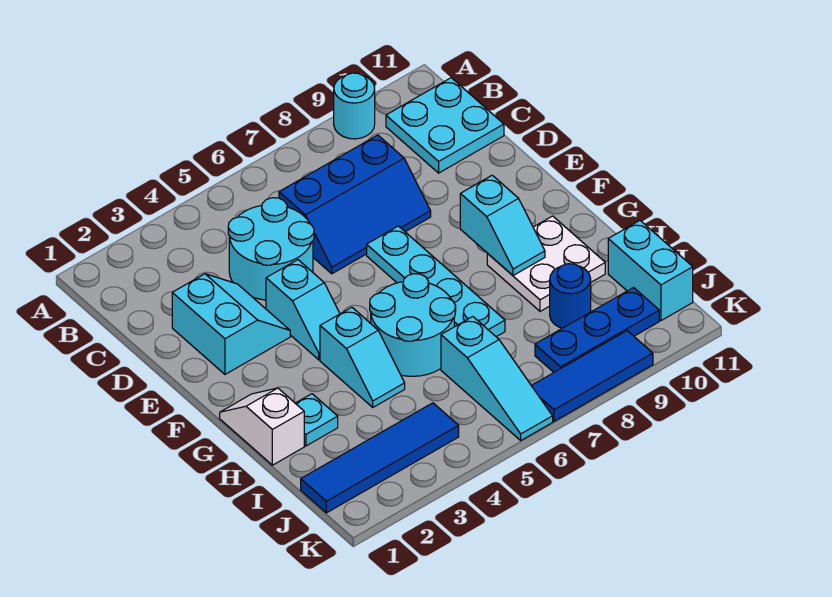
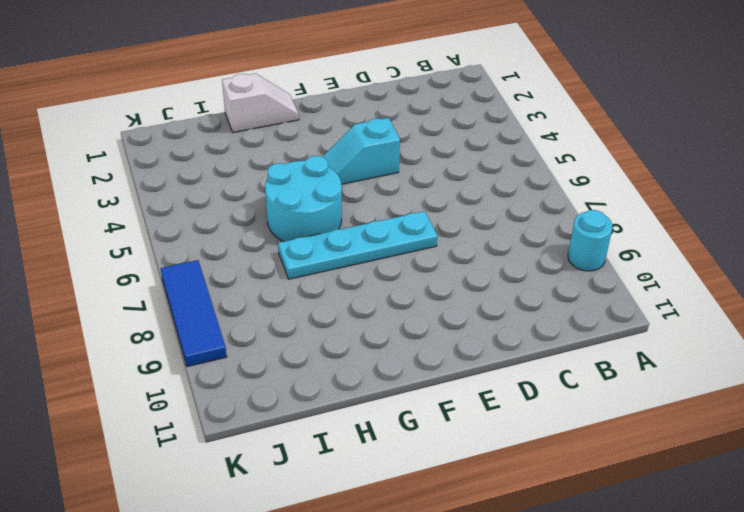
none -> cyan plate B10:C11 level 1
none -> cyan round brick C4:D5 level 1
none -> blue slope C6:D8 level 1 top C

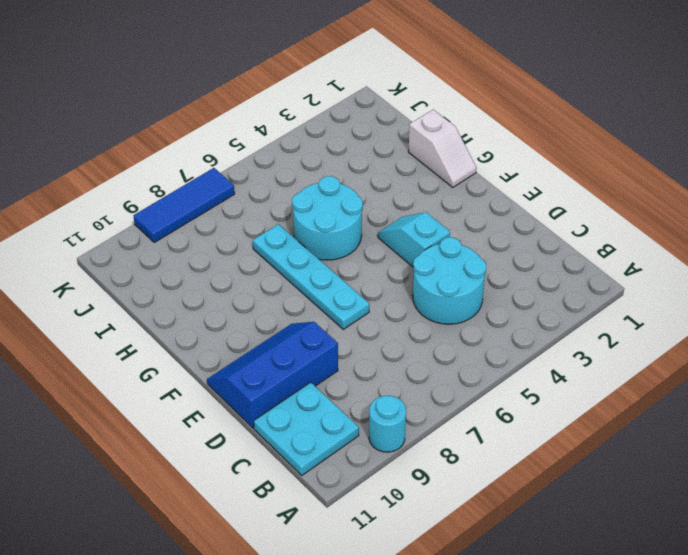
blue slope D9:E11 level 1 top D -> blue slope C6:D8 level 1 top C
none -> cyan slope D2:E3 level 1 top 2
none -> cyan slope G4:H4 level 1 top G
none -> white plate G9:H10 level 1

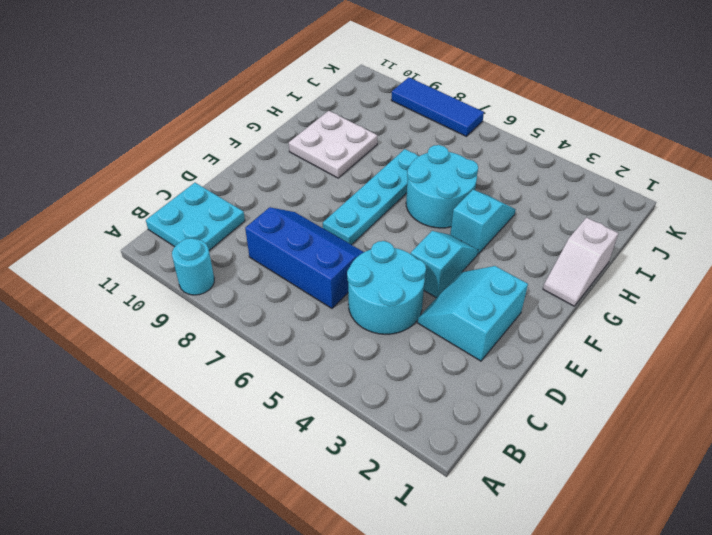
none -> cyan plate H2 level 1
none -> cyan slope I6:K6 level 1 top I
none -> blue round brick I9 level 1

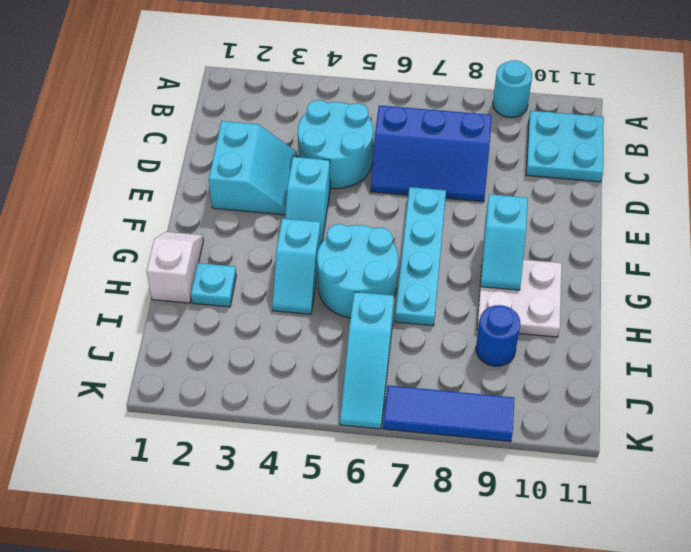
none -> cyan brick I11:J11 level 1
none -> blue tile J1:J4 level 1
none -> blue plate J8:J10 level 1

